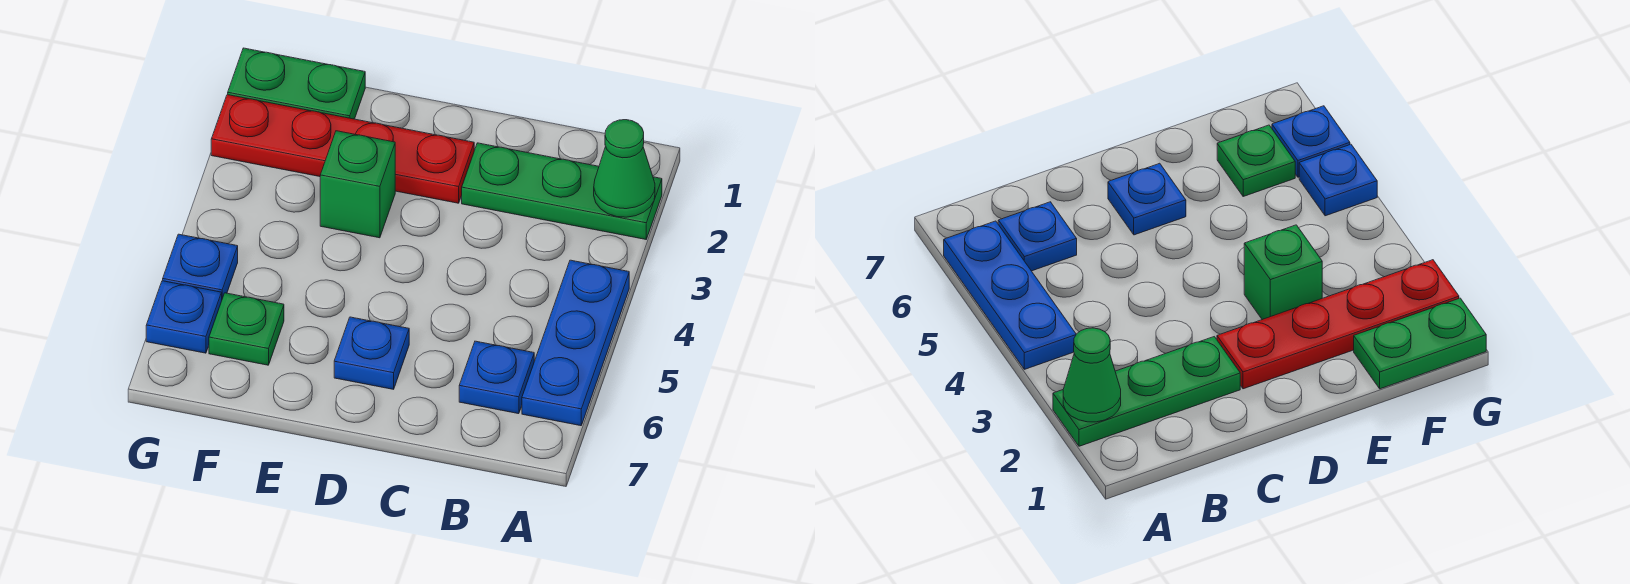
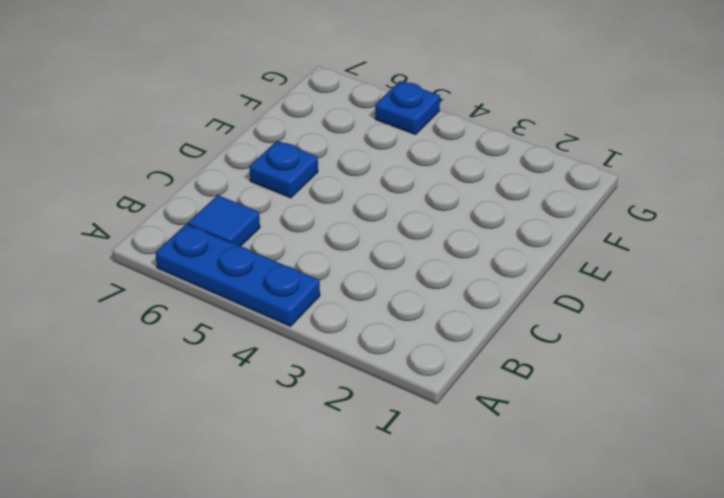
blue tile B6 level 1 -> blue plate B6 level 1
none -> green plate A2:C2 level 1
none -> red plate D2:G2 level 1

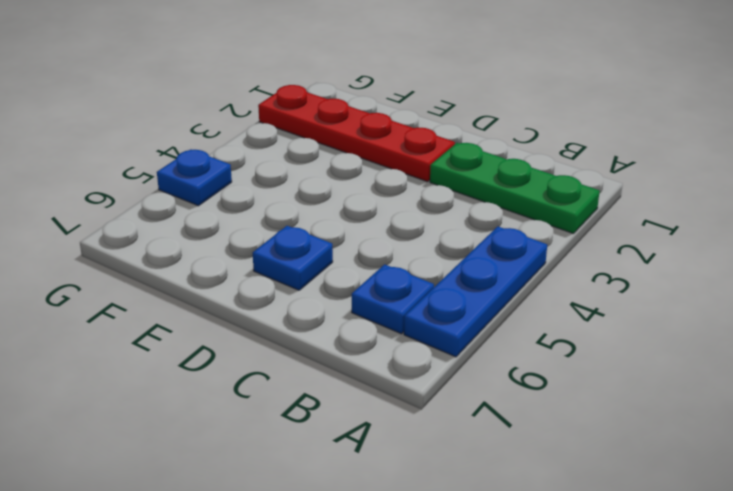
none -> green brick E3 level 1
none -> green plate F1:G1 level 1

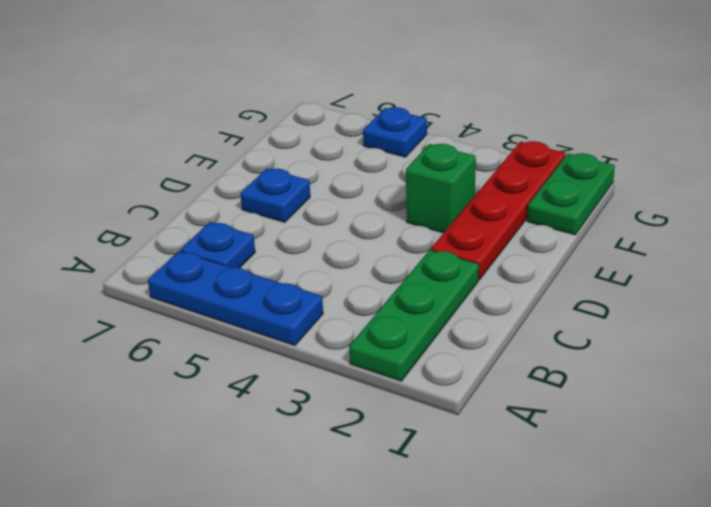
none -> green plate F6 level 1
none -> blue plate G6 level 1

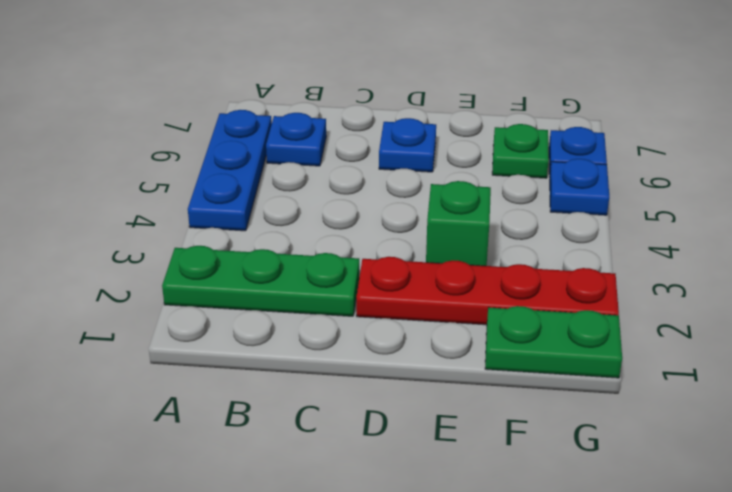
none -> green cone A2 level 2

